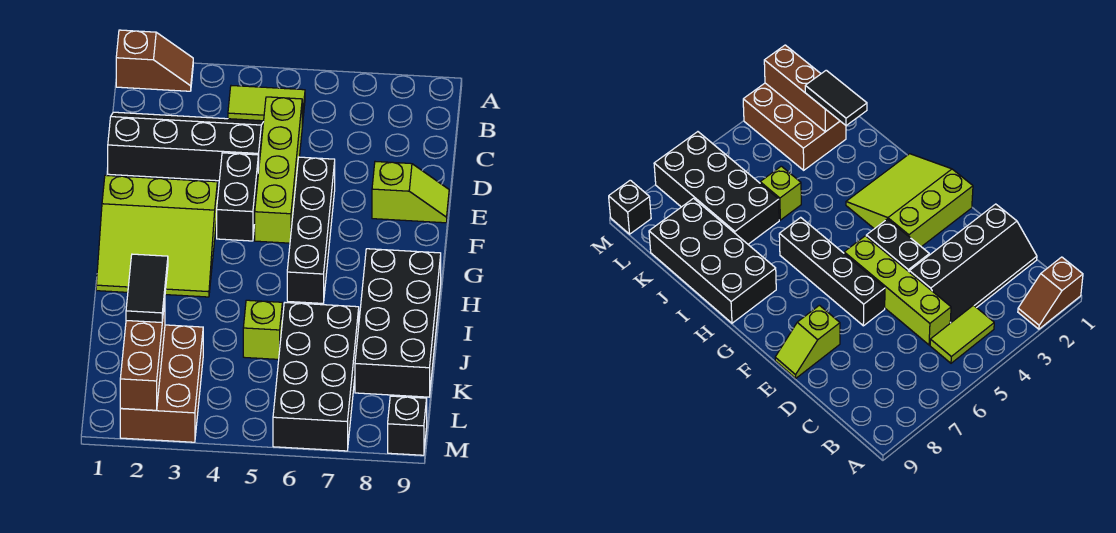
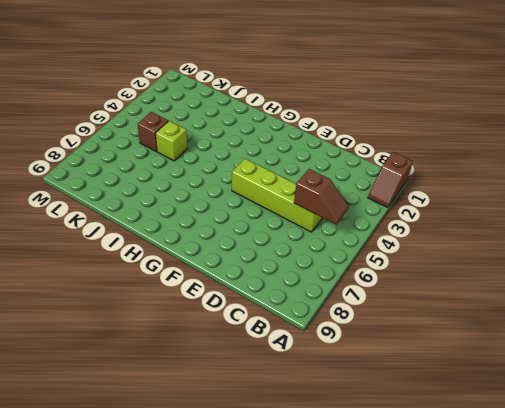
brown slope B5:C5 level 2 top C -> none
brown brick K5 level 1 -> none
none -> lime tile B4:B5 level 1
none -> black slope C1:D4 level 1 top D
none -> black brick E4:F4 level 1

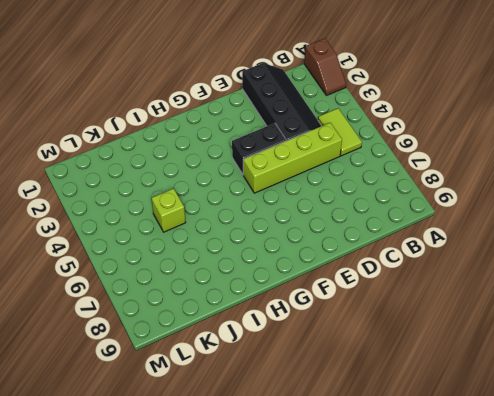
none -> black brick E6:H6 level 1
none -> lime slope E8:E9 level 1 top 8
none -> lime slope F1:H3 level 1 top F

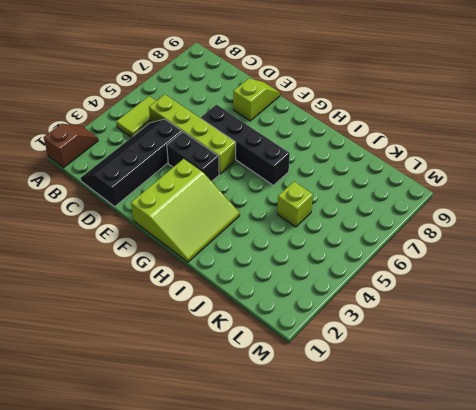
none -> black brick H8:K9 level 1
none -> black brick J6:M7 level 1
none -> brown brick K2:M3 level 1

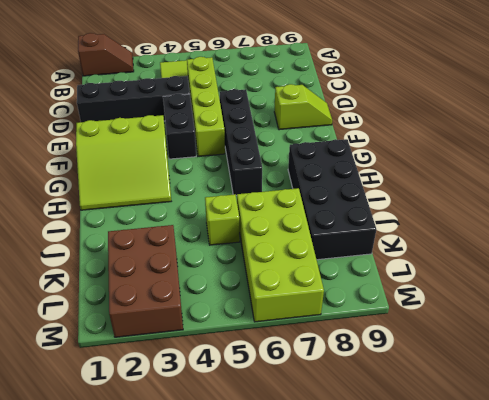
lime brick J6:M7 level 1 -> black brick J6:M7 level 1
none -> black brick M9 level 1
none -> brown brick K2:M2 level 2
none -> black tile J2:K2 level 3

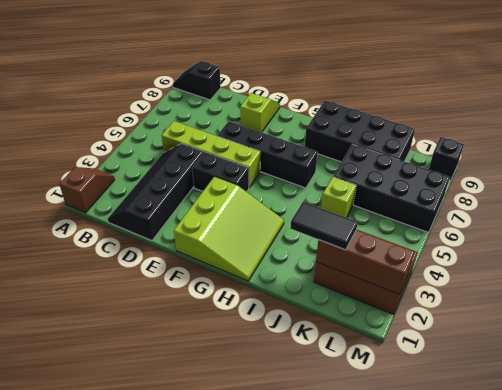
black slope A9:B9 level 1 top B -> none
none -> lime tile B4:B5 level 1

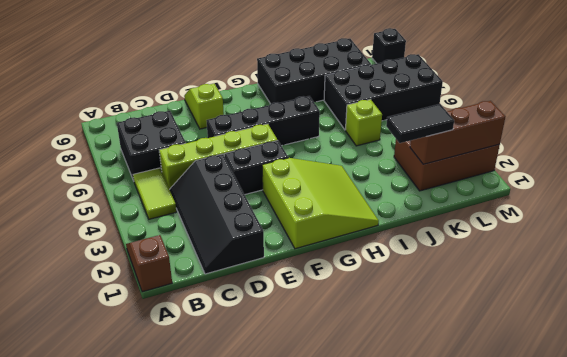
black brick B6:C7 level 1 -> none

